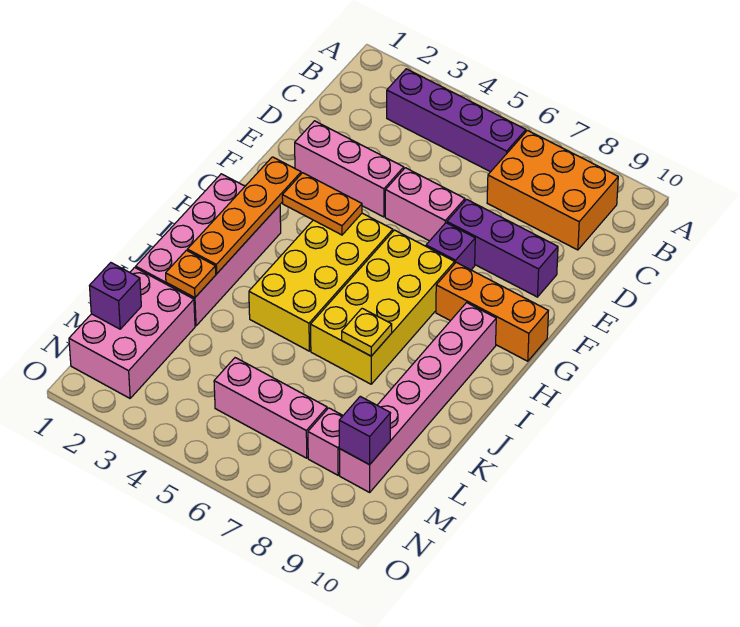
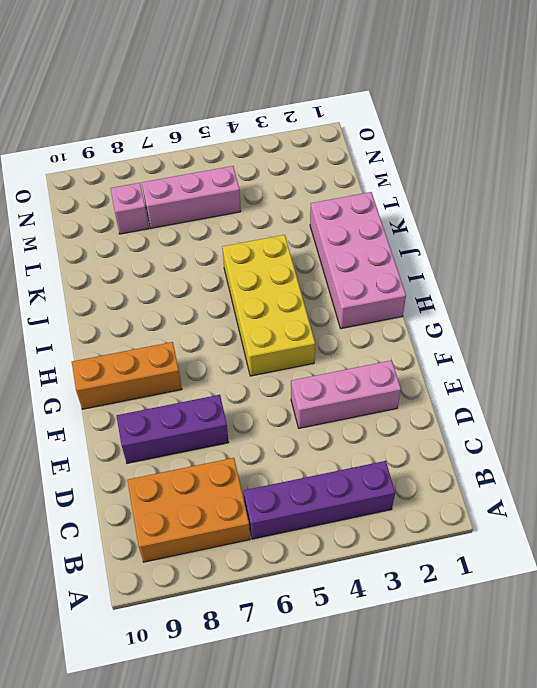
none -> pink brick E5:E6 level 1
none -> purple brick F7 level 1
none -> yellow brick G6:J7 level 1

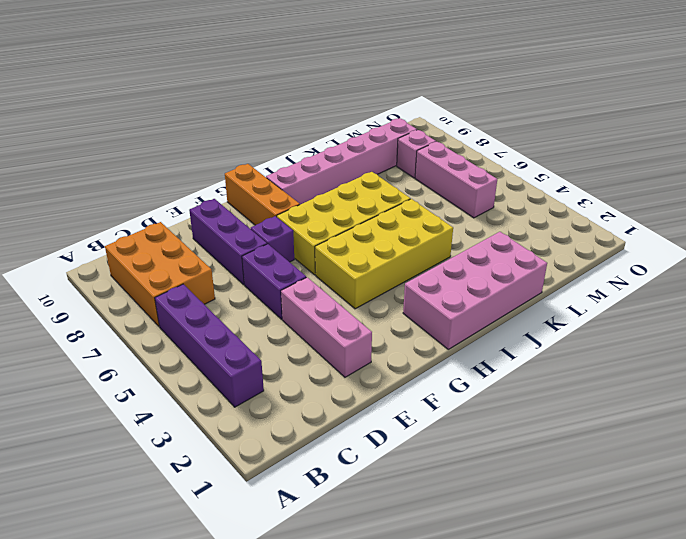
purple brick E5:E6 level 1 -> pink brick E5:E6 level 1
none -> pink brick L1:N2 level 1
none -> orange plate G2:J2 level 2
none -> orange plate G3:G4 level 2

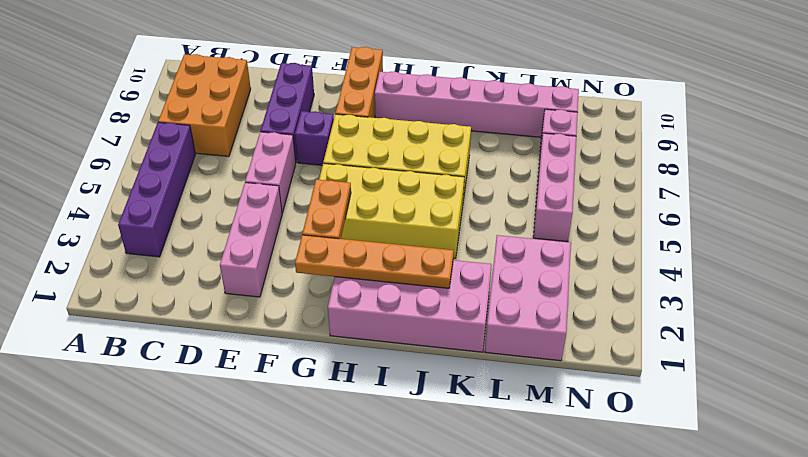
pink brick L1:M3 level 1 -> pink brick L1:N2 level 1
none -> yellow plate J7 level 2
none -> orange plate K2 level 2
none -> purple brick M1 level 2

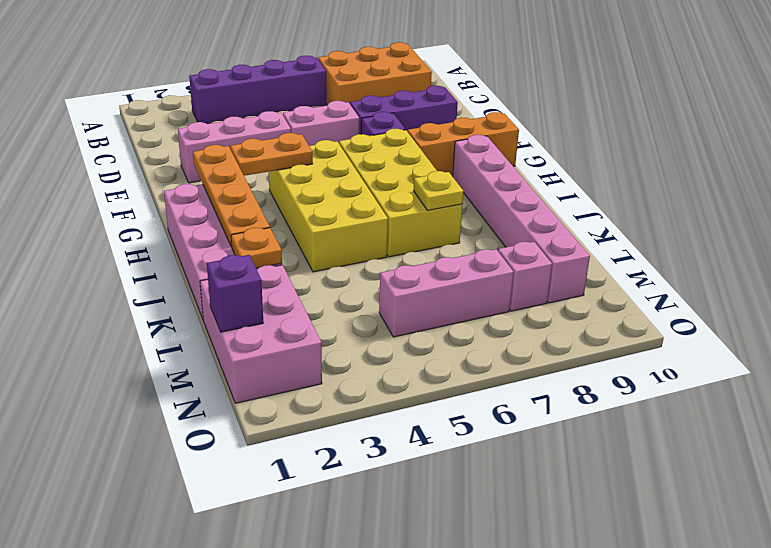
none -> purple brick M9 level 2

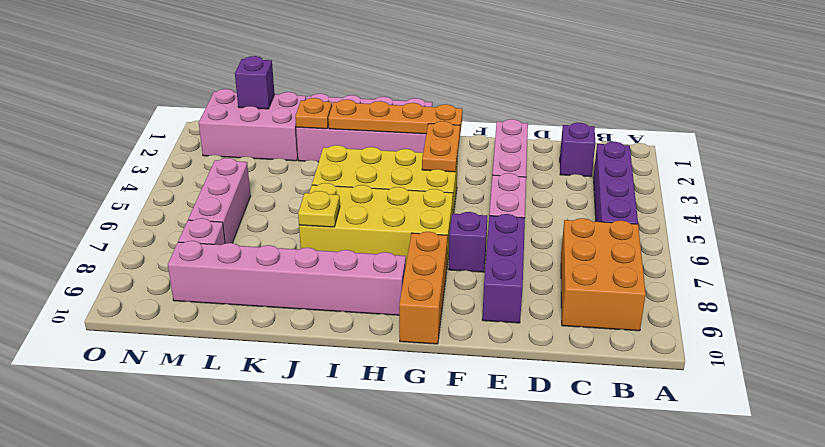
purple brick C2 level 1 -> purple brick M9 level 2

